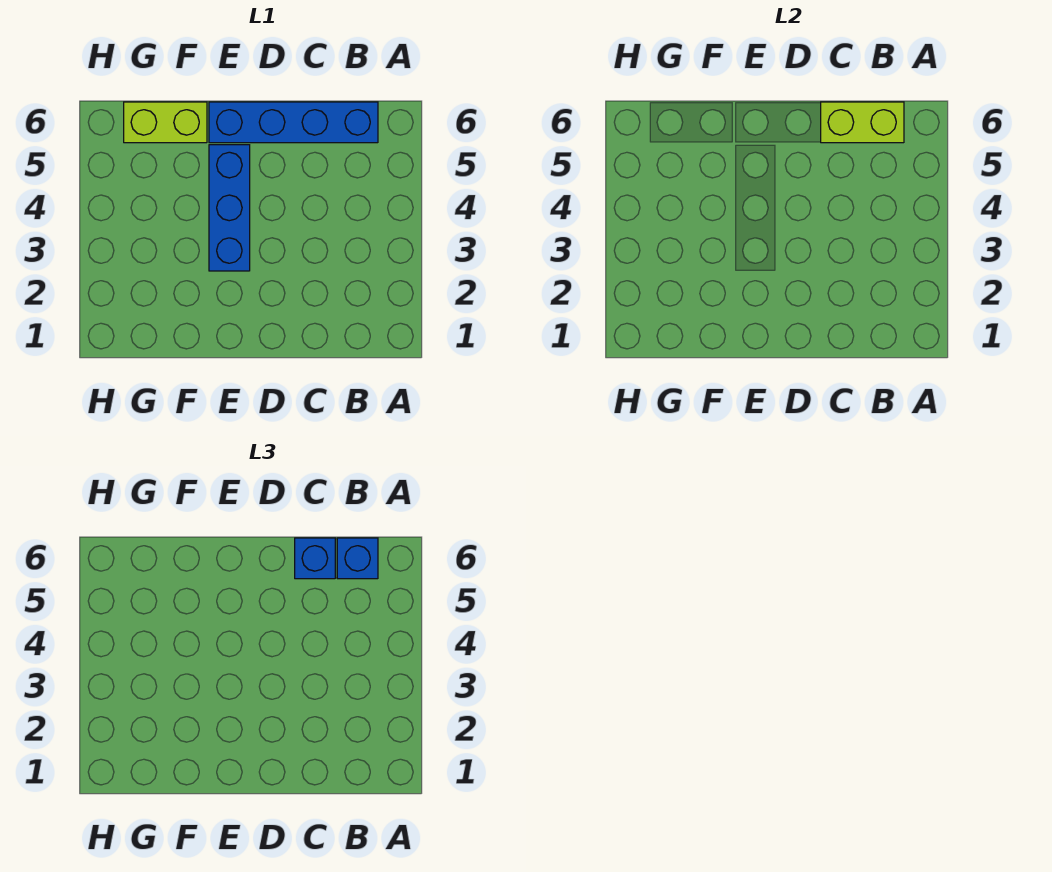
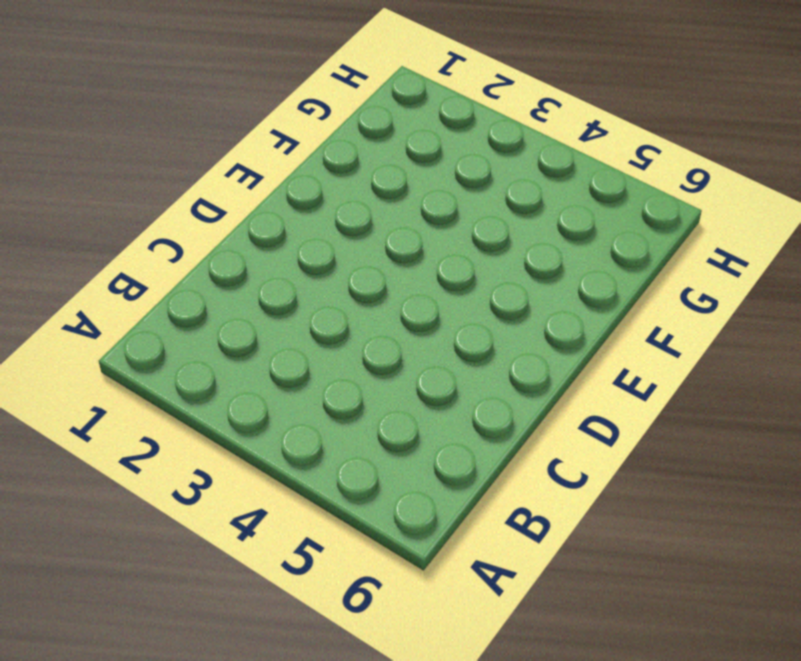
none -> blue brick B6:E6 level 1
none -> blue brick E3:E5 level 1

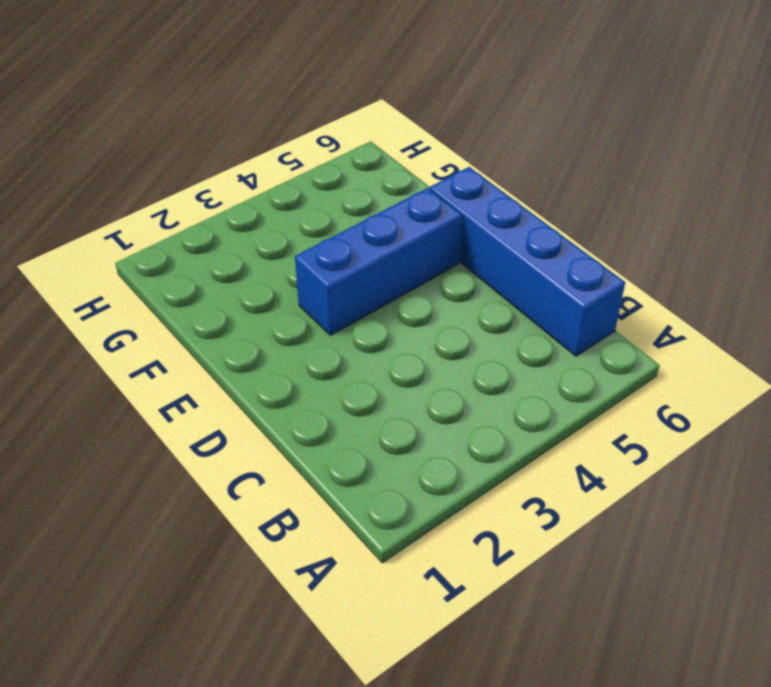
none -> lime brick F6:G6 level 1
none -> lime brick B6:C6 level 2

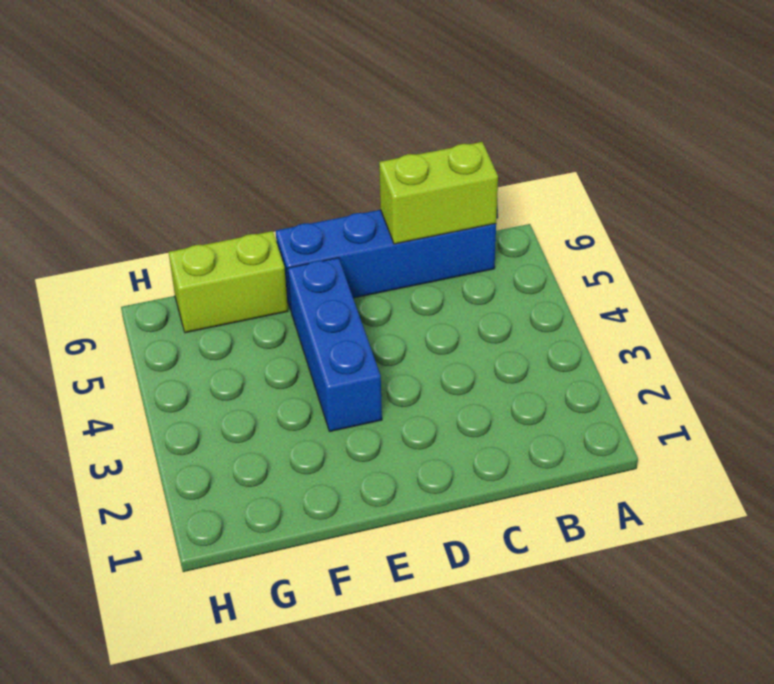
none -> blue brick B6 level 3
none -> blue brick C6 level 3

